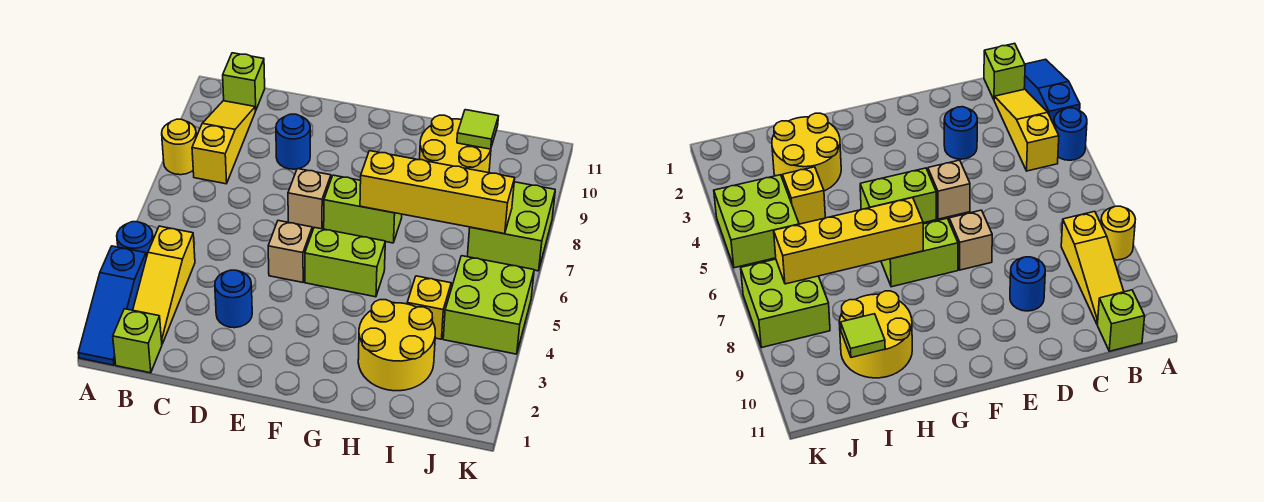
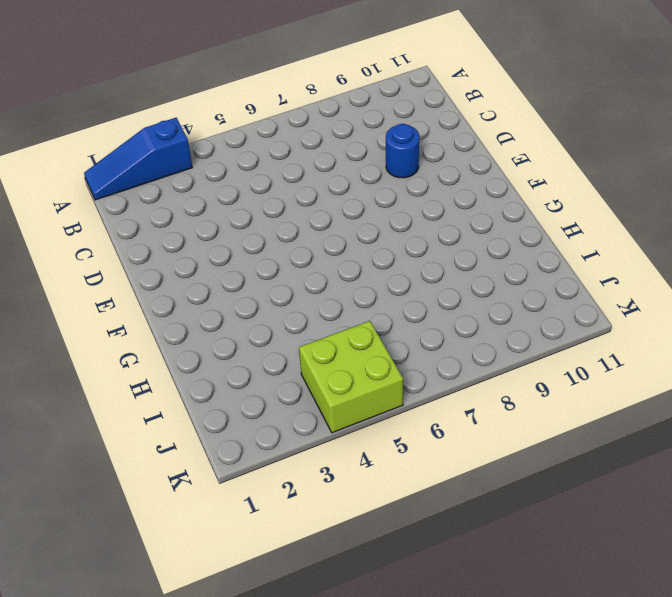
none -> blue round brick A4 level 1
none -> yellow round brick A8 level 1
none -> lime brick B1 level 1

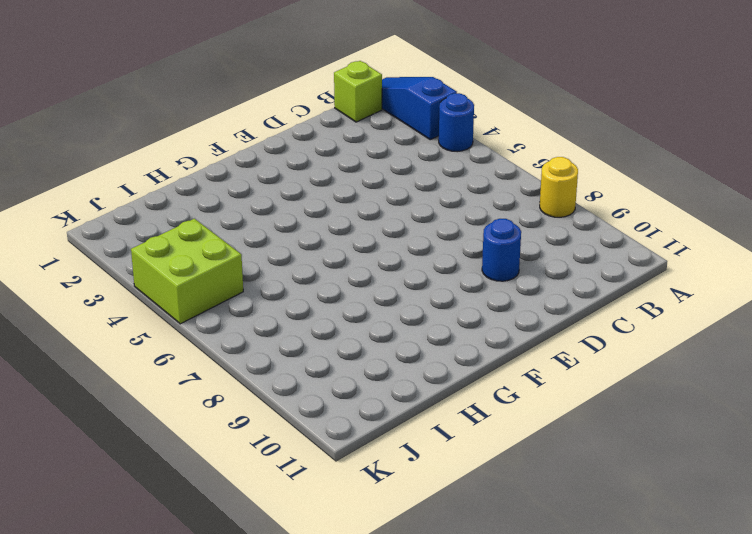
none -> yellow slope B2:B4 level 1 top 4
none -> yellow slope B8:B10 level 1 top 8
none -> lime brick B11 level 1

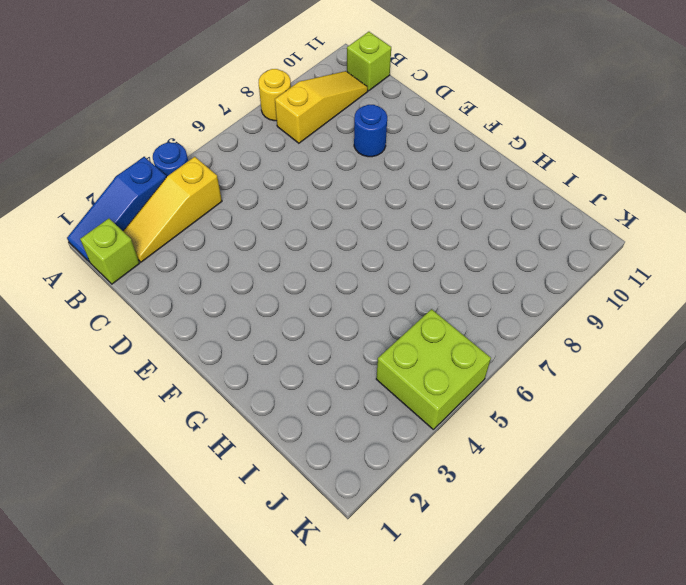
none -> blue round brick D3 level 1
none -> tan brick E5 level 1
none -> tan brick E7 level 1

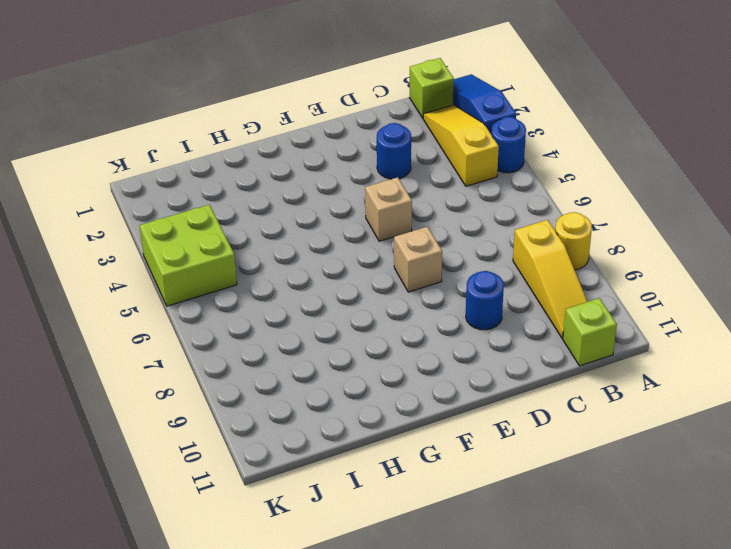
none -> lime brick F5:G5 level 1
none -> lime brick F7:G7 level 1
none -> yellow round brick H2:I3 level 1

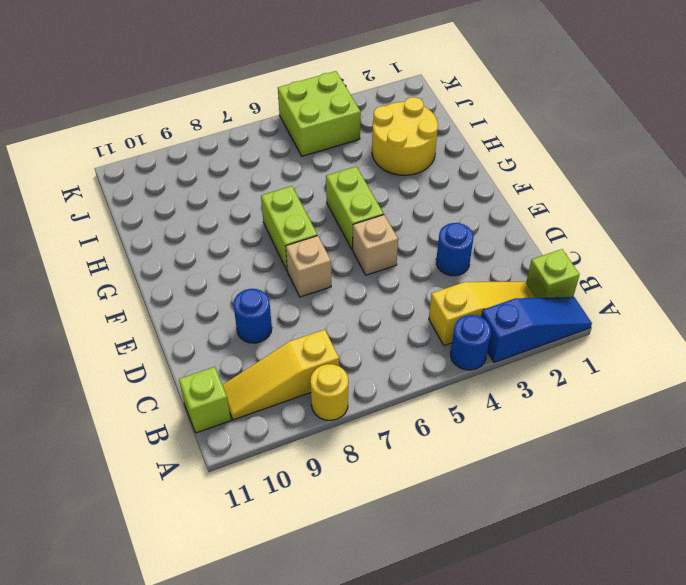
none -> yellow round brick H9:I10 level 1
none -> yellow brick I4 level 1
none -> lime brick J7:K8 level 1

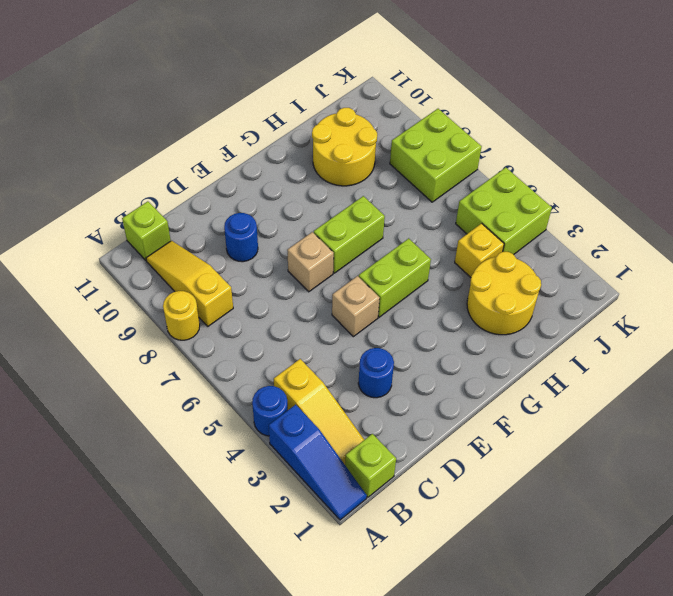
none -> yellow brick G7:J7 level 2
none -> lime tile I10 level 2

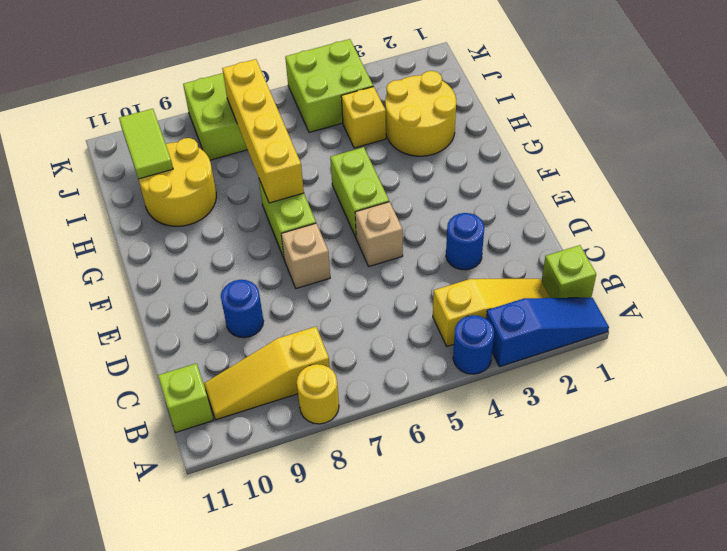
lime tile I10:J10 level 2 -> lime tile I10 level 2

